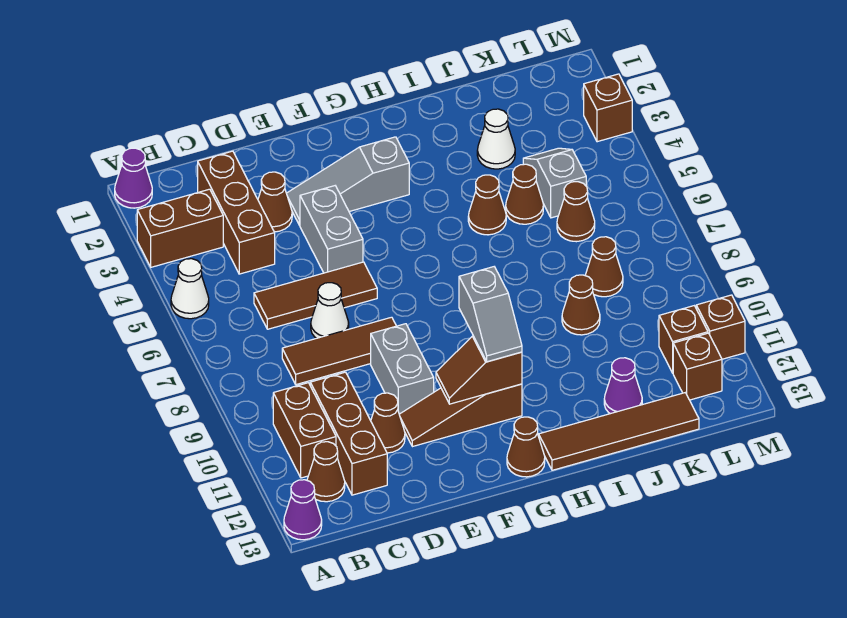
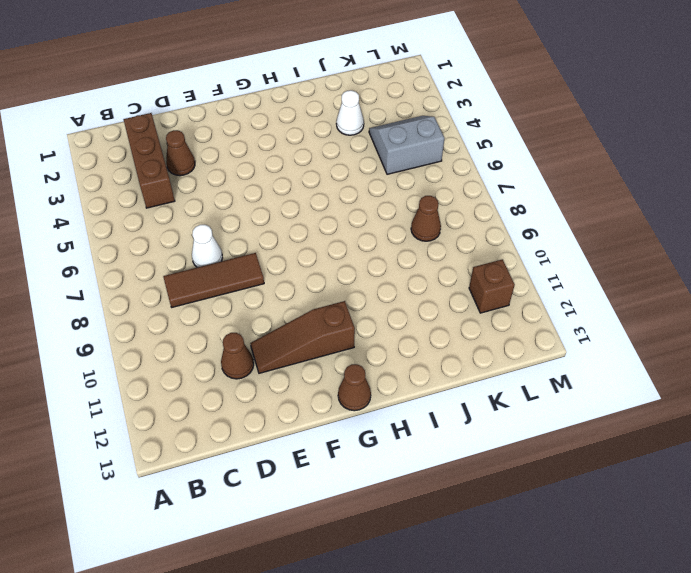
grey slope K4:L5 level 1 top 5 -> grey slope K4:K5 level 1 top 5
none -> purple cone A1 level 1
none -> brown brick A3:B3 level 1
none -> white cone A5 level 1
none -> purple cone A13 level 1

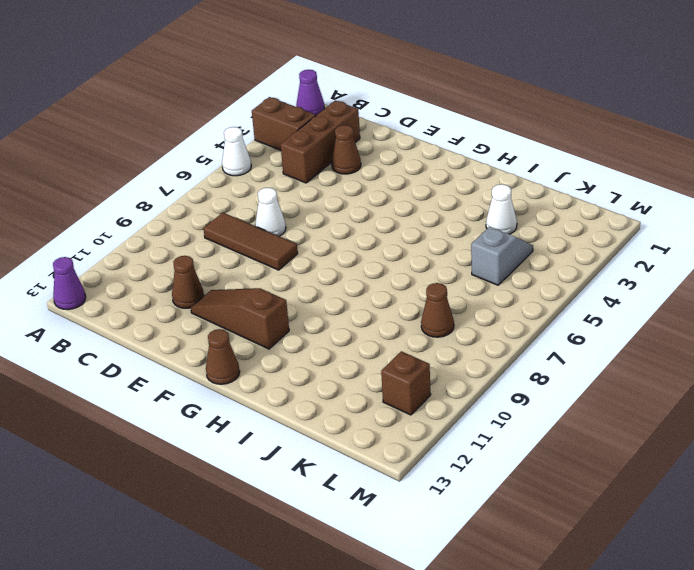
none -> brown brick B10:B11 level 1
none -> brown cone B12 level 1
none -> brown tile C6:E6 level 1
none -> brown brick C10:C12 level 1

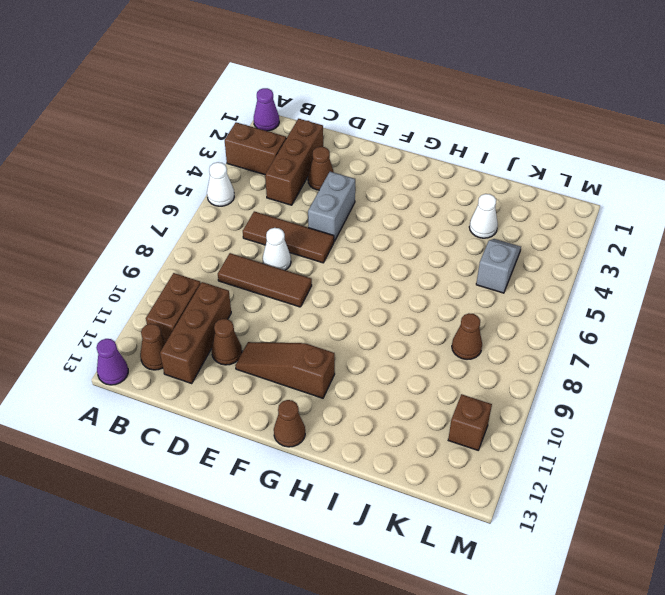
none -> grey slope E3:G3 level 1 top G
none -> grey brick E9:E10 level 1
none -> brown tile H13:K13 level 1
none -> brown cone I5 level 1

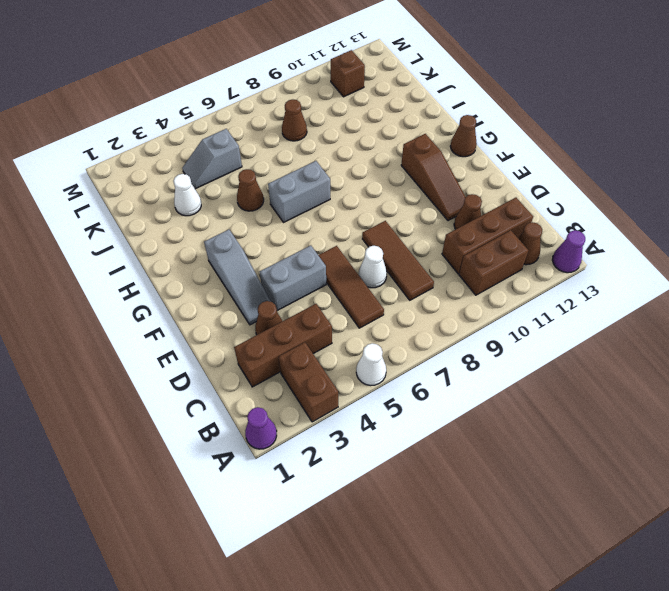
grey brick H6:H7 level 1 -> grey brick E9:E10 level 1
none -> brown tile H13:K13 level 1
none -> brown cone J5 level 1
none -> brown cone J9 level 1
none -> purple cone J12 level 1

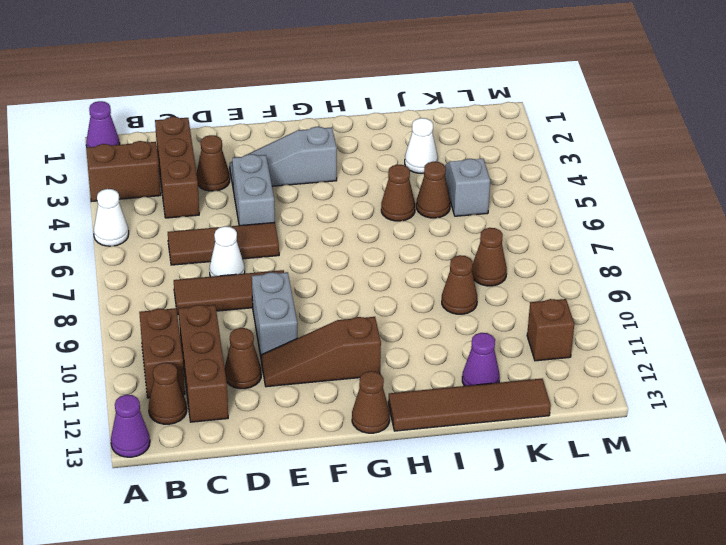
none -> brown cone K6 level 1
none -> brown brick L12 level 1
none -> brown brick M3 level 1
none -> brown brick M11 level 1

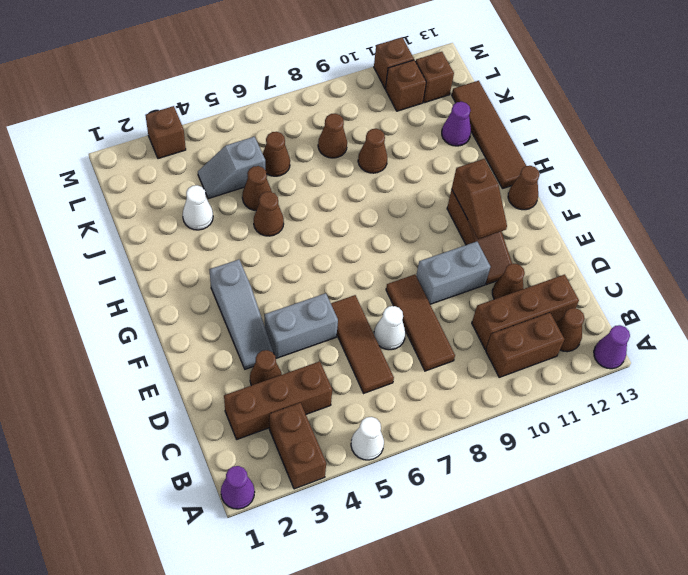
none -> grey slope G10:G11 level 3 top 10

